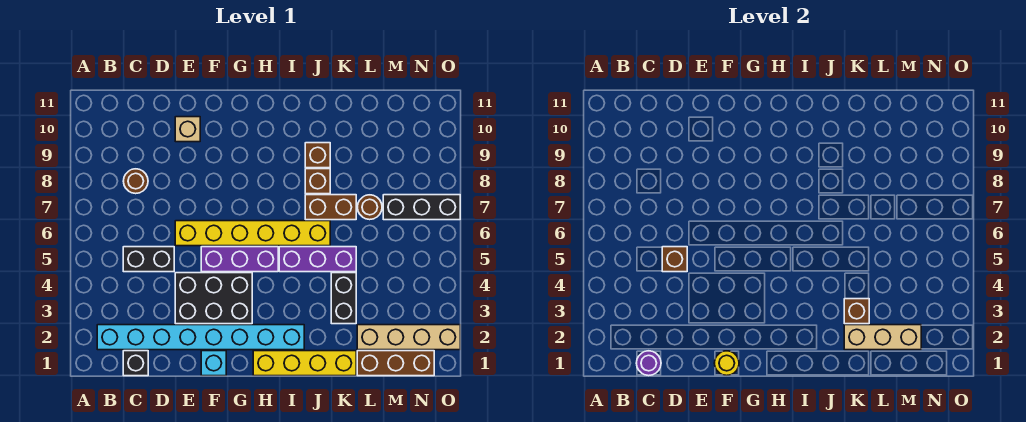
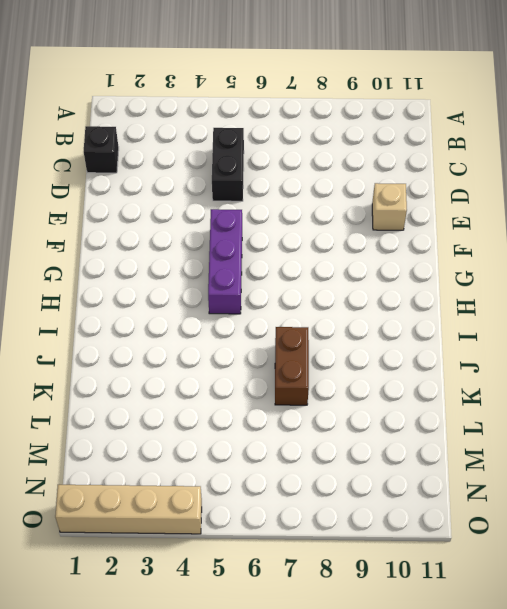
tan brick O1:O4 level 1 -> tan brick L2:O2 level 1
none -> cyan brick B2:I2 level 1
none -> brown round brick C8 level 1
none -> black brick E3:G4 level 1

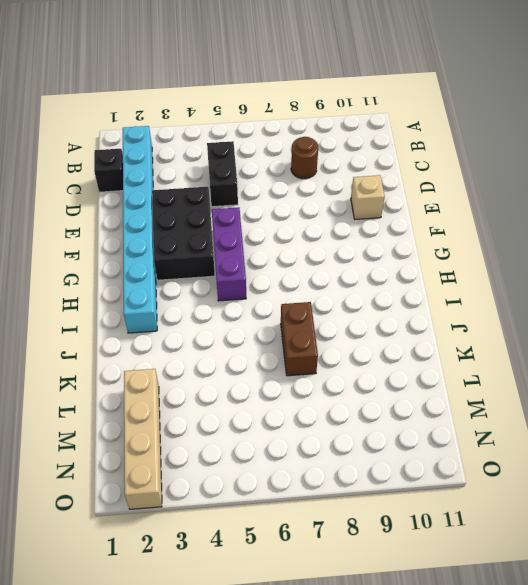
none -> yellow brick E6:J6 level 1
none -> cyan brick F1 level 1
none -> yellow brick H1:K1 level 1

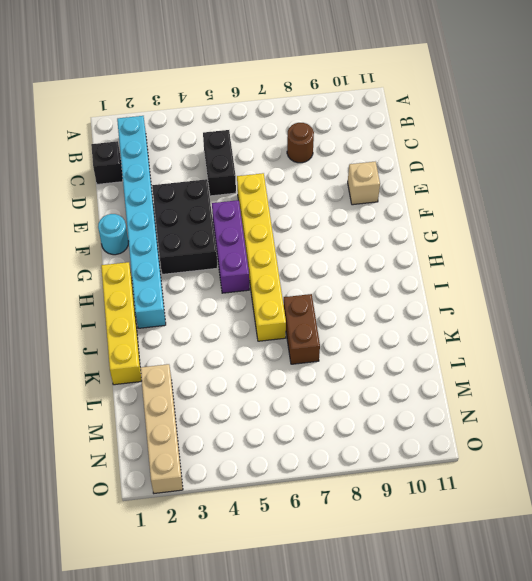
cyan round brick F1 level 1 -> cyan brick F1 level 1
none -> purple brick I5:K5 level 1
none -> brown brick J8 level 1
none -> brown brick J9 level 1

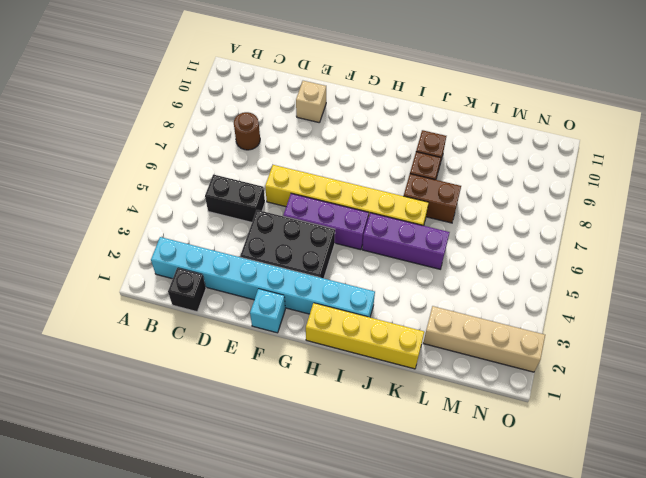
none -> black brick K3:K4 level 1
none -> brown brick L1:N1 level 1
none -> brown round brick L7 level 1

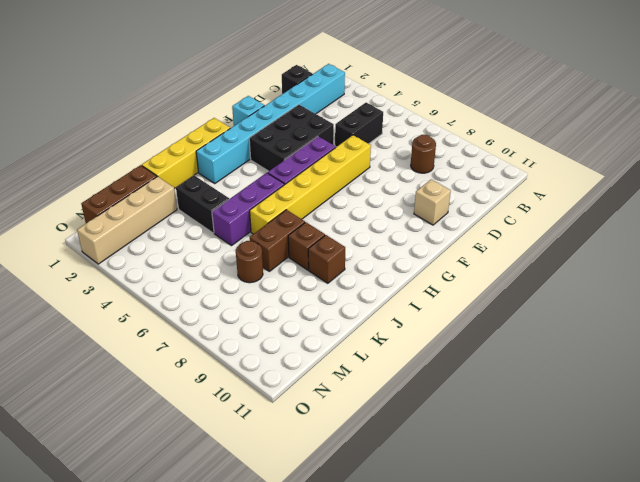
none -> black brick M7:O7 level 1
none -> purple round brick C1 level 2
none -> brown brick D5 level 2

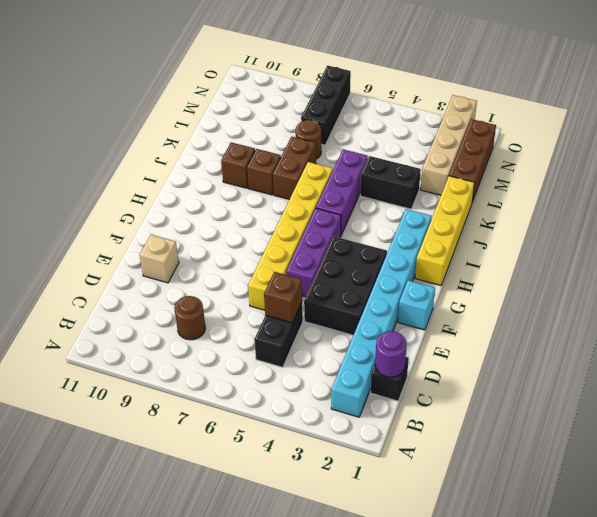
none -> yellow round brick F1 level 2
none -> tan brick K2:M2 level 2
none -> brown brick K3 level 2

